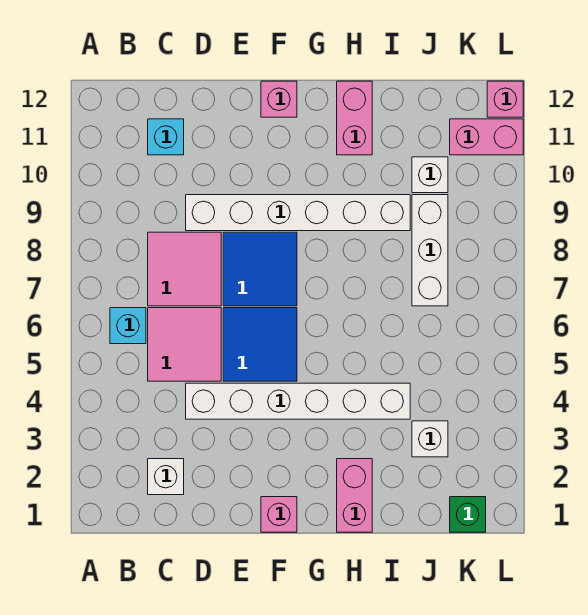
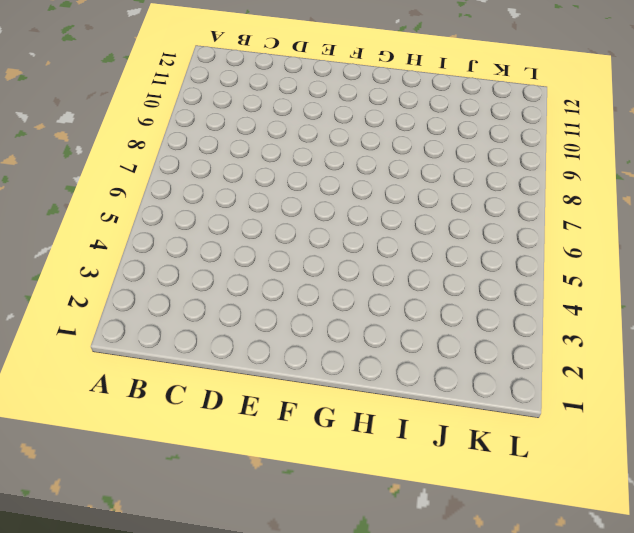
none -> cyan brick B6 level 1
none -> white brick C2 level 1
none -> pink tile C5:D6 level 1

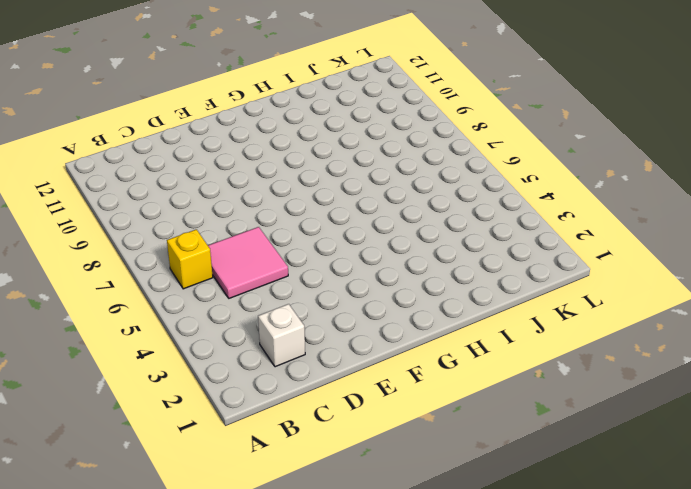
yellow brick B6 level 1 -> cyan brick B6 level 1
none -> pink tile C7:D8 level 1
none -> cyan brick C11 level 1
none -> white brick D4:I4 level 1

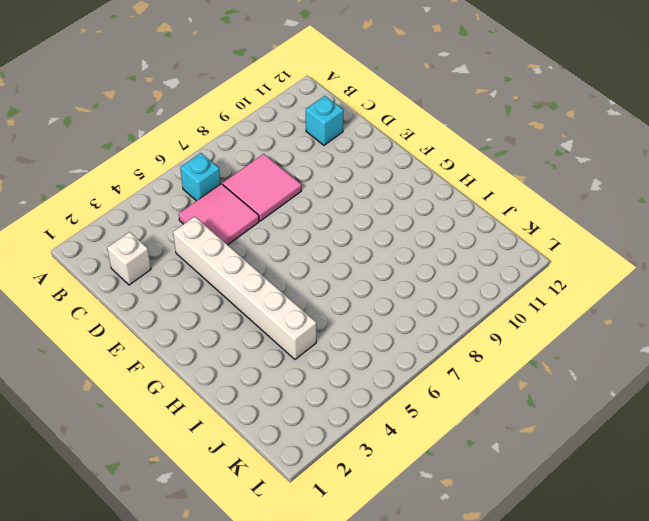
none -> white brick D9:I9 level 1
none -> blue tile E5:F6 level 1
none -> blue tile E7:F8 level 1

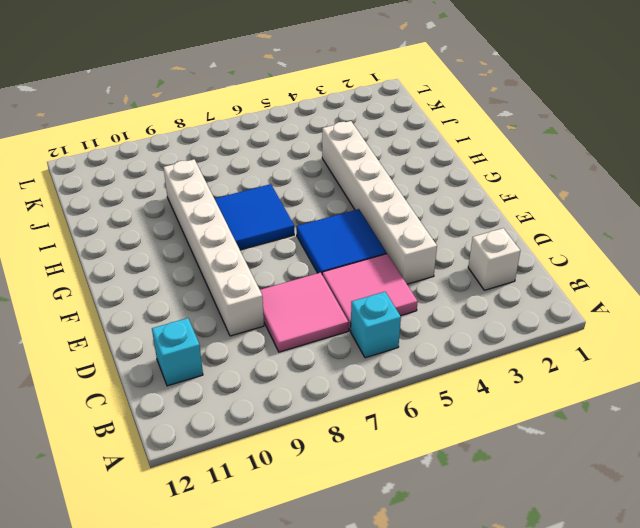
blue tile G7:H8 level 1 -> blue tile E7:F8 level 1
none -> pink brick F1 level 1
none -> pink brick F12 level 1
none -> pink brick H1:H2 level 1

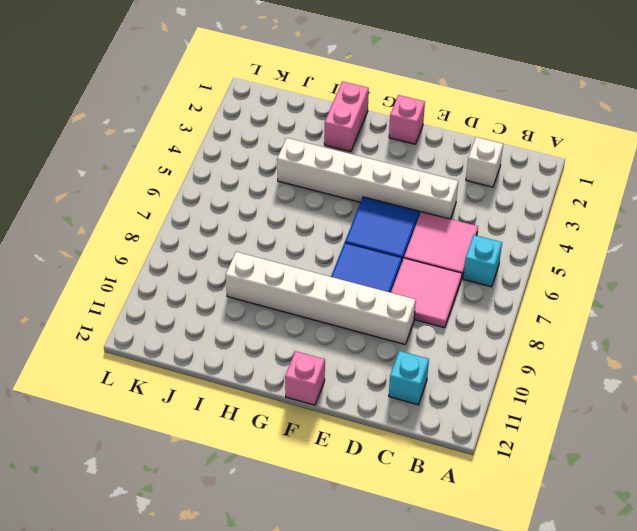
none -> pink brick H11:H12 level 1
none -> white brick J3 level 1
none -> white brick J7:J9 level 1

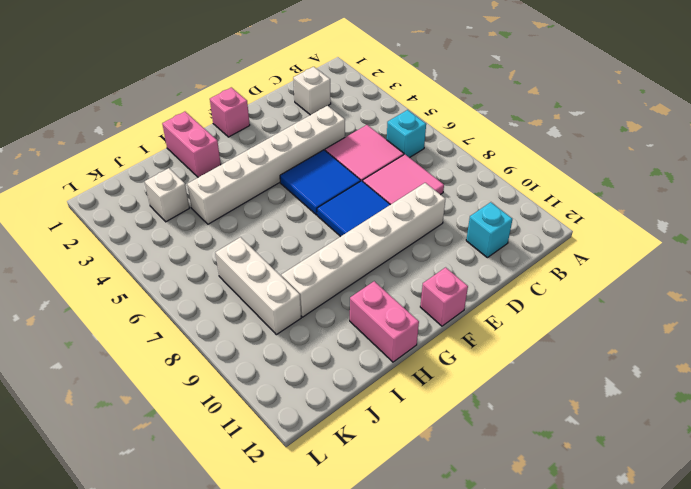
none -> white brick J10 level 1
none -> green brick K1 level 1
none -> pink brick K11:L11 level 1

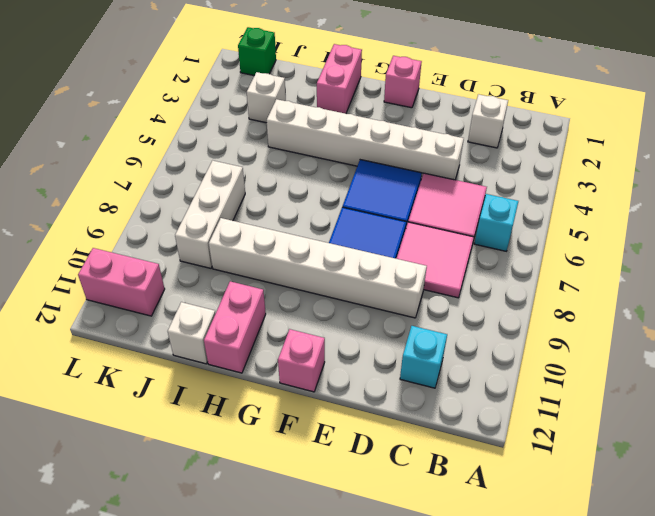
white brick I12 level 1 -> white brick J10 level 1
none -> pink brick L12 level 1

